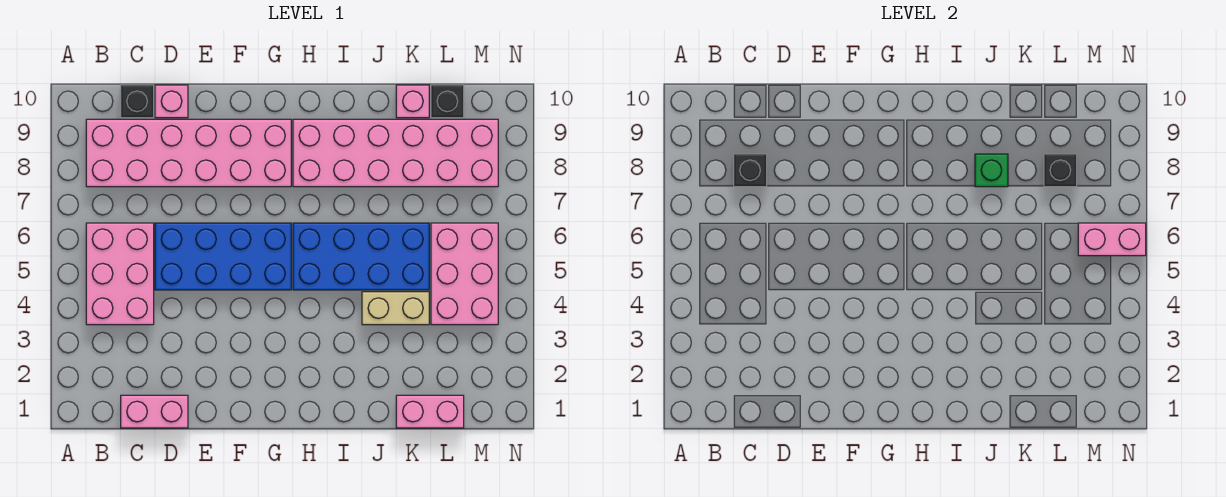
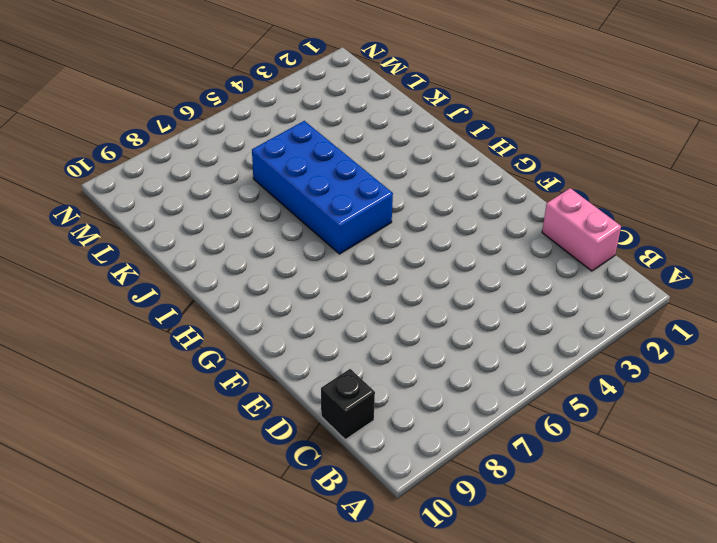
none -> pink brick B4:C6 level 1
none -> pink brick B8:G9 level 1
none -> blue brick D5:G6 level 1

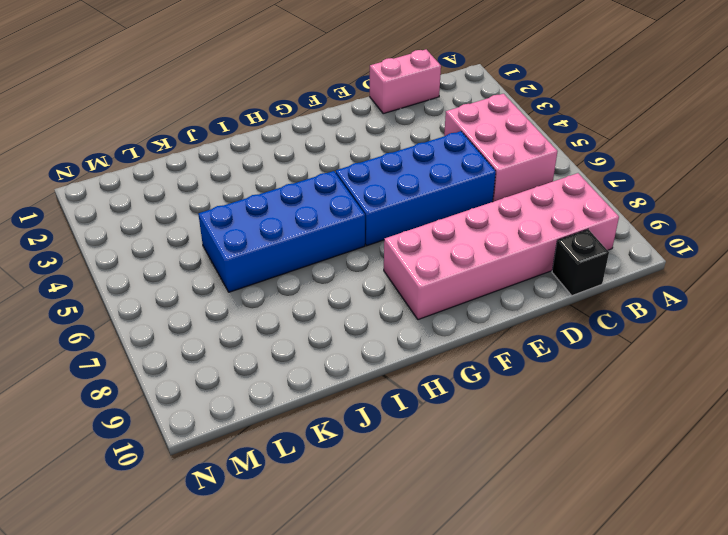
none -> pink brick D10 level 1
none -> pink brick H8:M9 level 1
none -> tan brick J4:K4 level 1

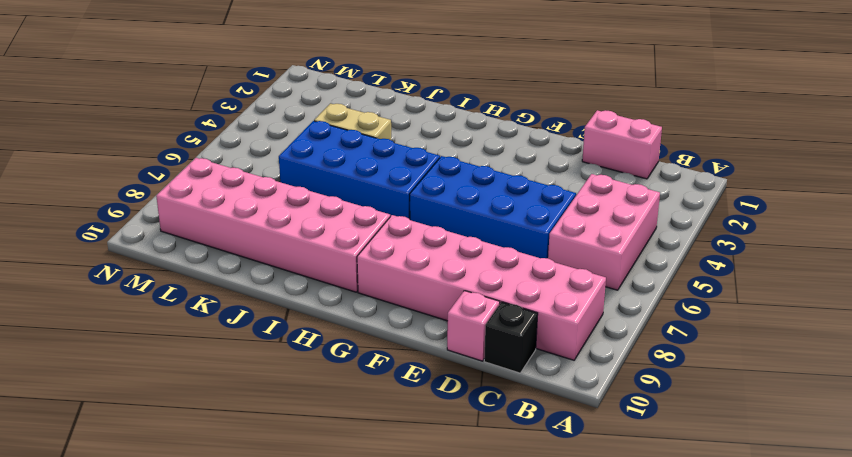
none -> pink brick K1:L1 level 1
none -> pink brick K10 level 1
none -> pink brick L4:M6 level 1

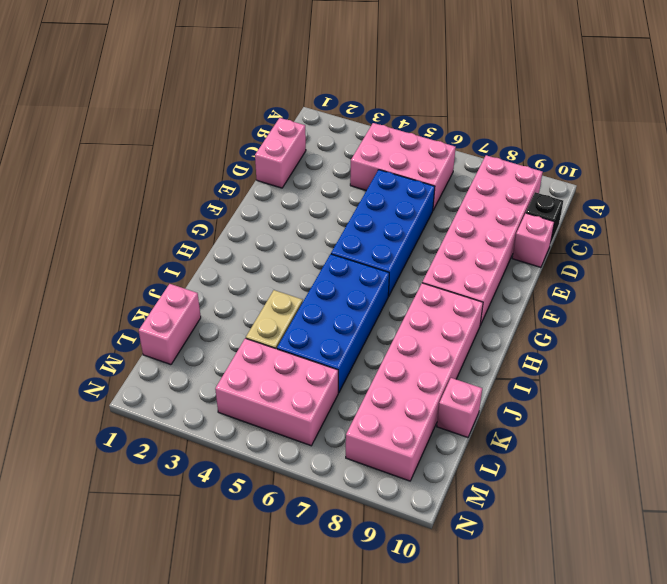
none -> black brick L10 level 1
none -> black brick C8 level 2
none -> green brick J8 level 2

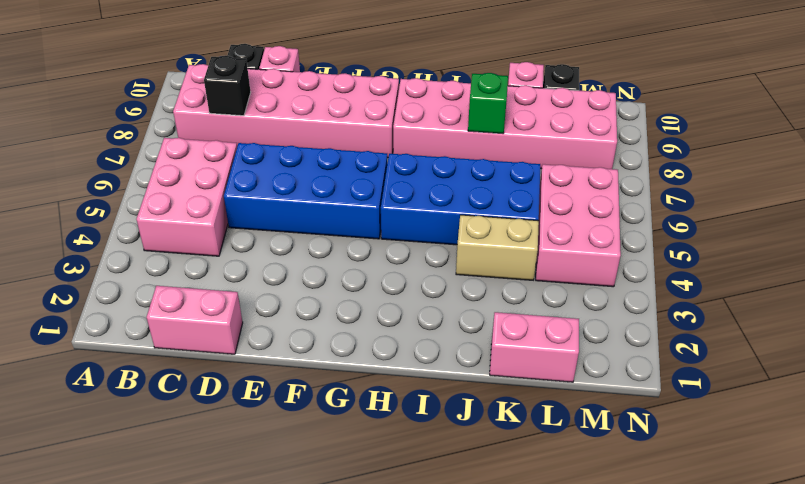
none -> black brick L8 level 2
none -> pink brick M6:N6 level 2

